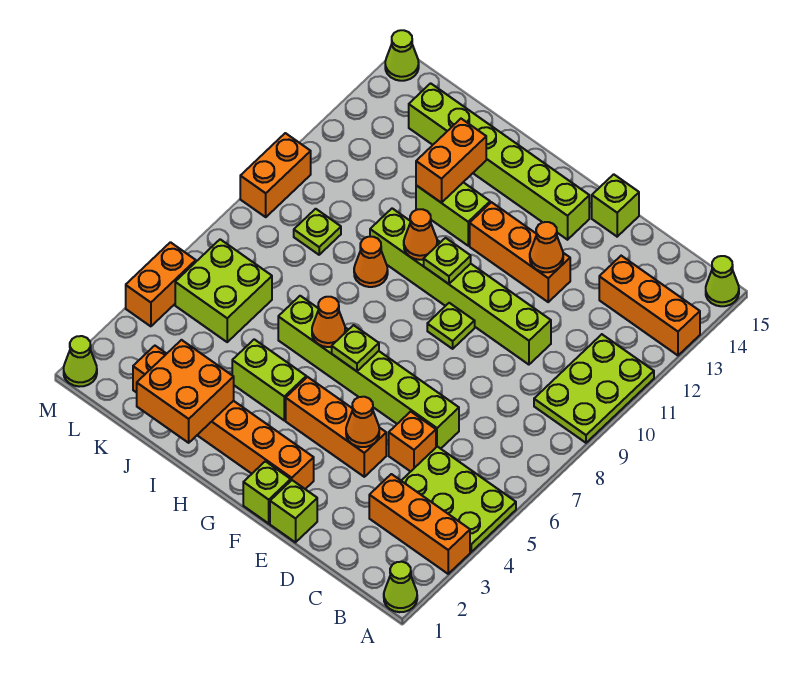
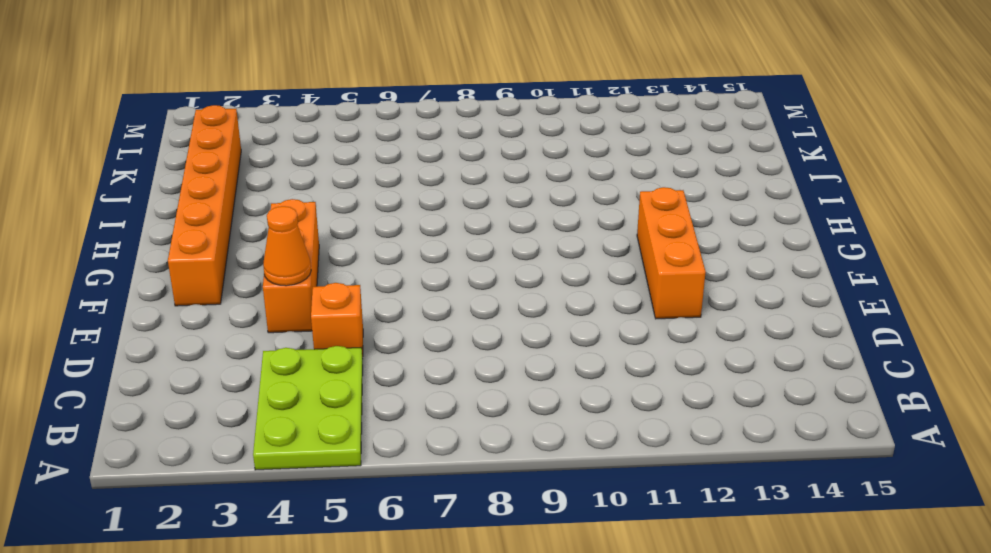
none -> lime cone A1 level 1
none -> orange brick A3:C3 level 1
none -> lime plate A9:B11 level 1
none -> orange brick A13:C13 level 1

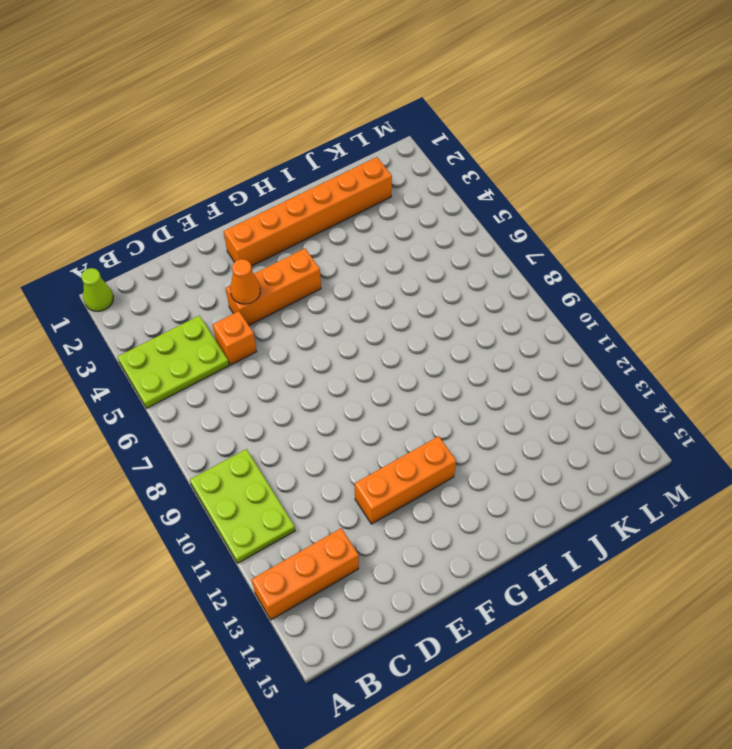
none -> orange brick A3:C3 level 1
none -> lime cone A15 level 1
none -> lime brick D6:I6 level 1
none -> lime brick D10:I10 level 1

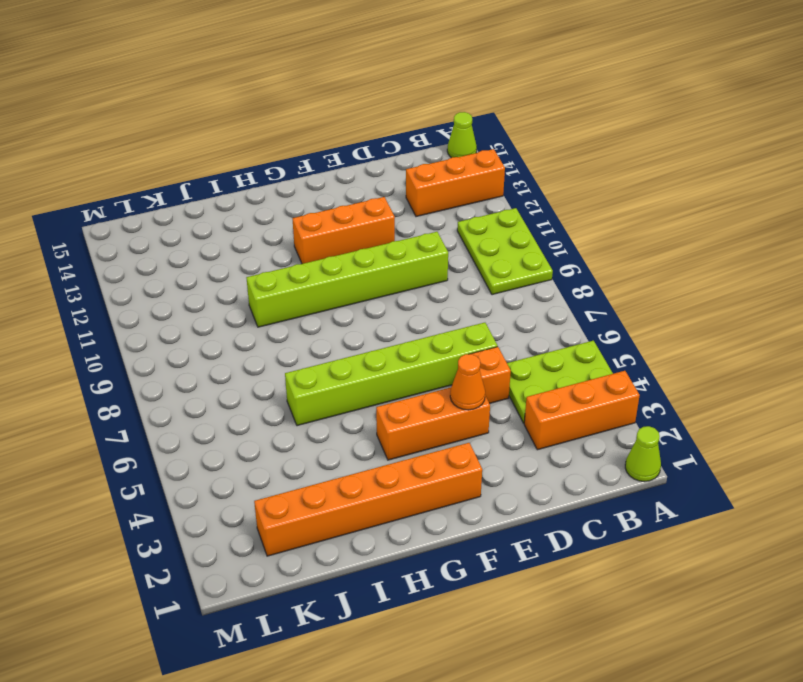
none -> lime brick E1 level 1
none -> lime brick E15 level 1
none -> lime brick F1 level 1
none -> lime plate F9 level 1

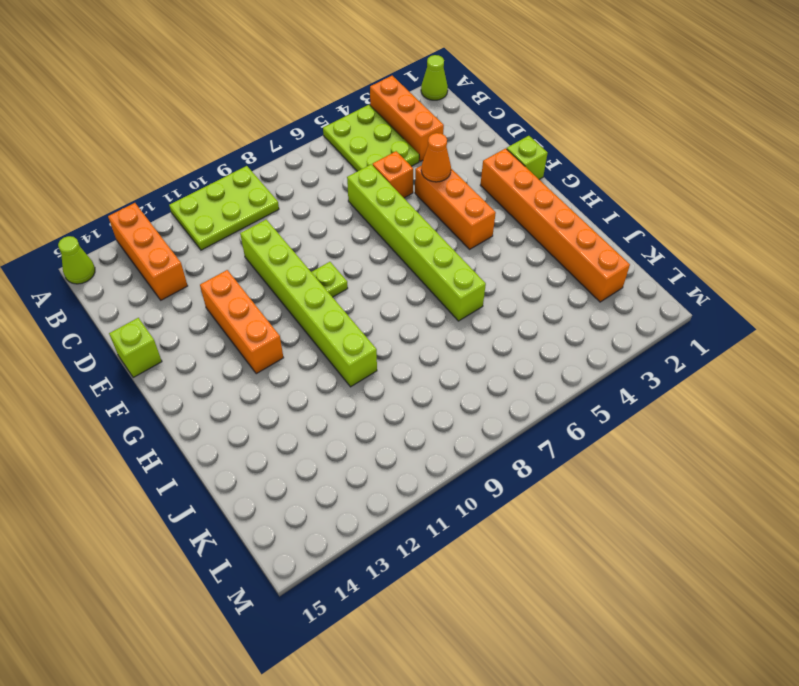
none -> lime brick E1 level 1
none -> lime brick F14:K14 level 1
none -> lime brick H4:I4 level 1
none -> lime brick H12:I12 level 1

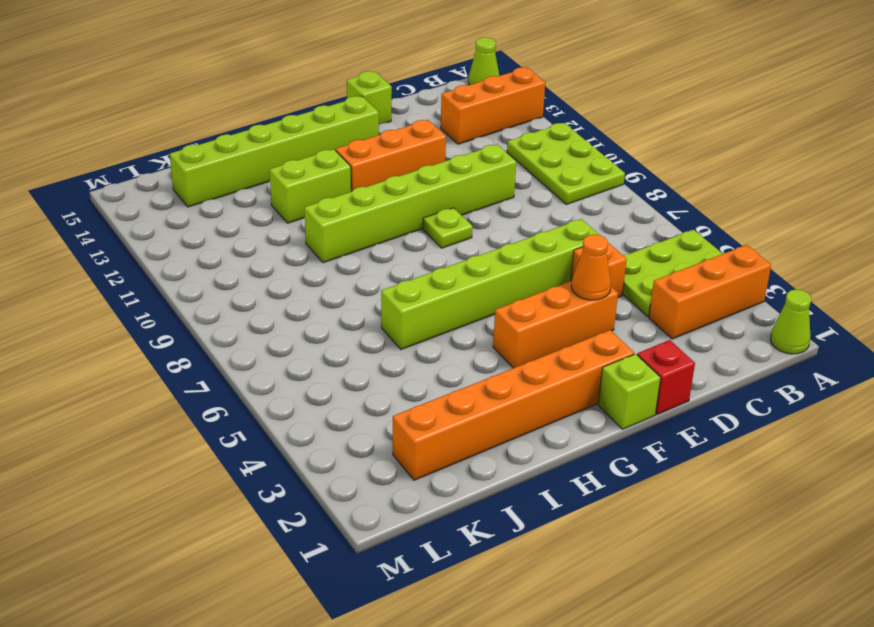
red brick E1 level 1 -> lime brick E1 level 1
none -> lime brick H4:I4 level 1
none -> orange cone I9 level 1
none -> lime brick K5:L6 level 1
none -> lime plate K9 level 1

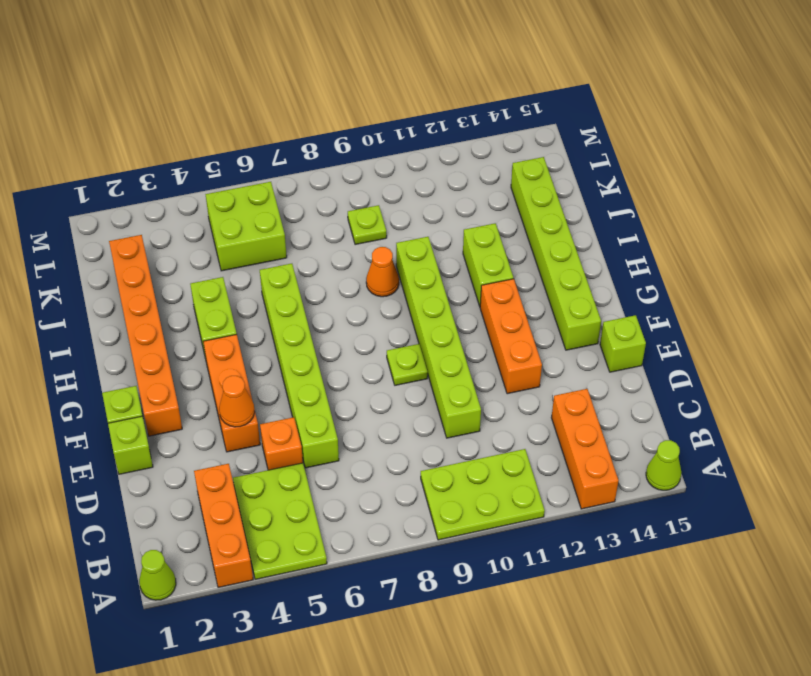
none -> lime cone M1 level 1
none -> orange brick M4:M5 level 1
none -> orange brick M9:M10 level 1
none -> lime cone M15 level 1

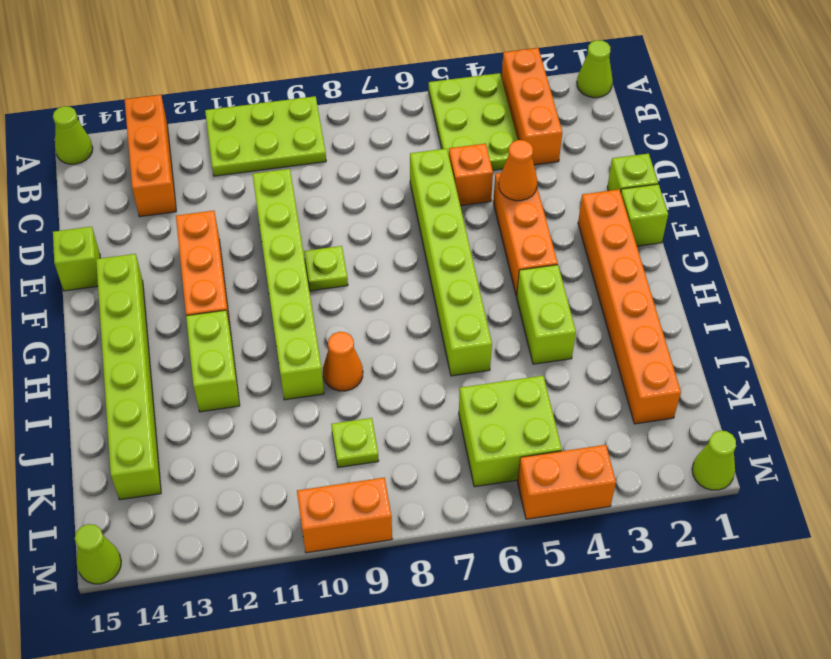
none -> orange cone E12 level 2
none -> lime plate G6 level 2
none -> lime plate G10 level 2
none -> orange cone H6 level 2

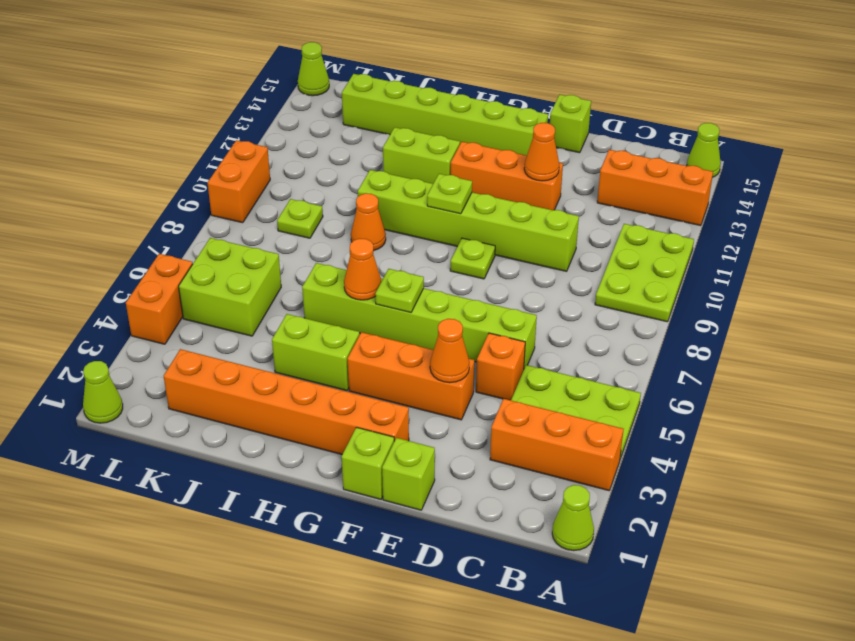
none -> orange cone H10 level 2
none -> orange brick I1:J2 level 2
none -> orange brick I12:I13 level 2

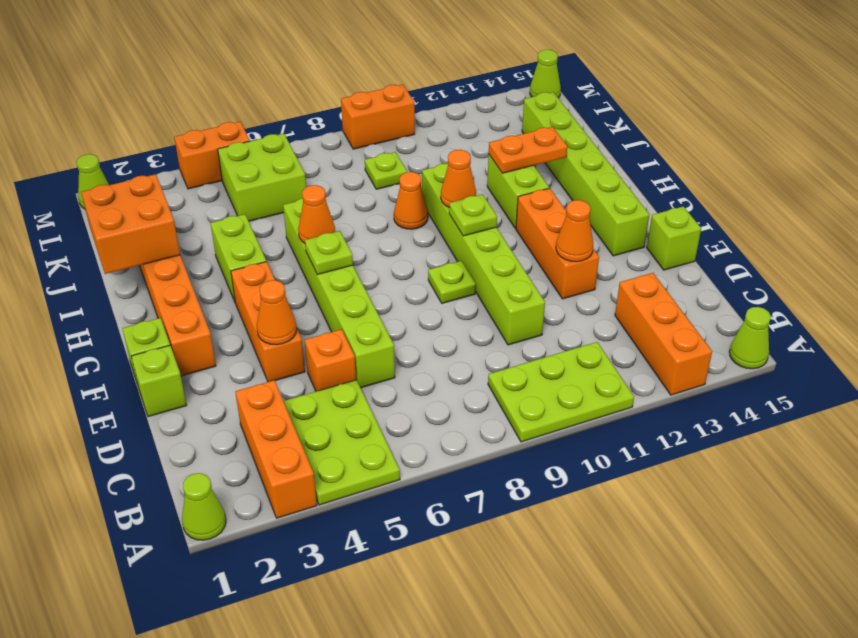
orange plate I12:I13 level 2 -> orange brick I12:I13 level 2

